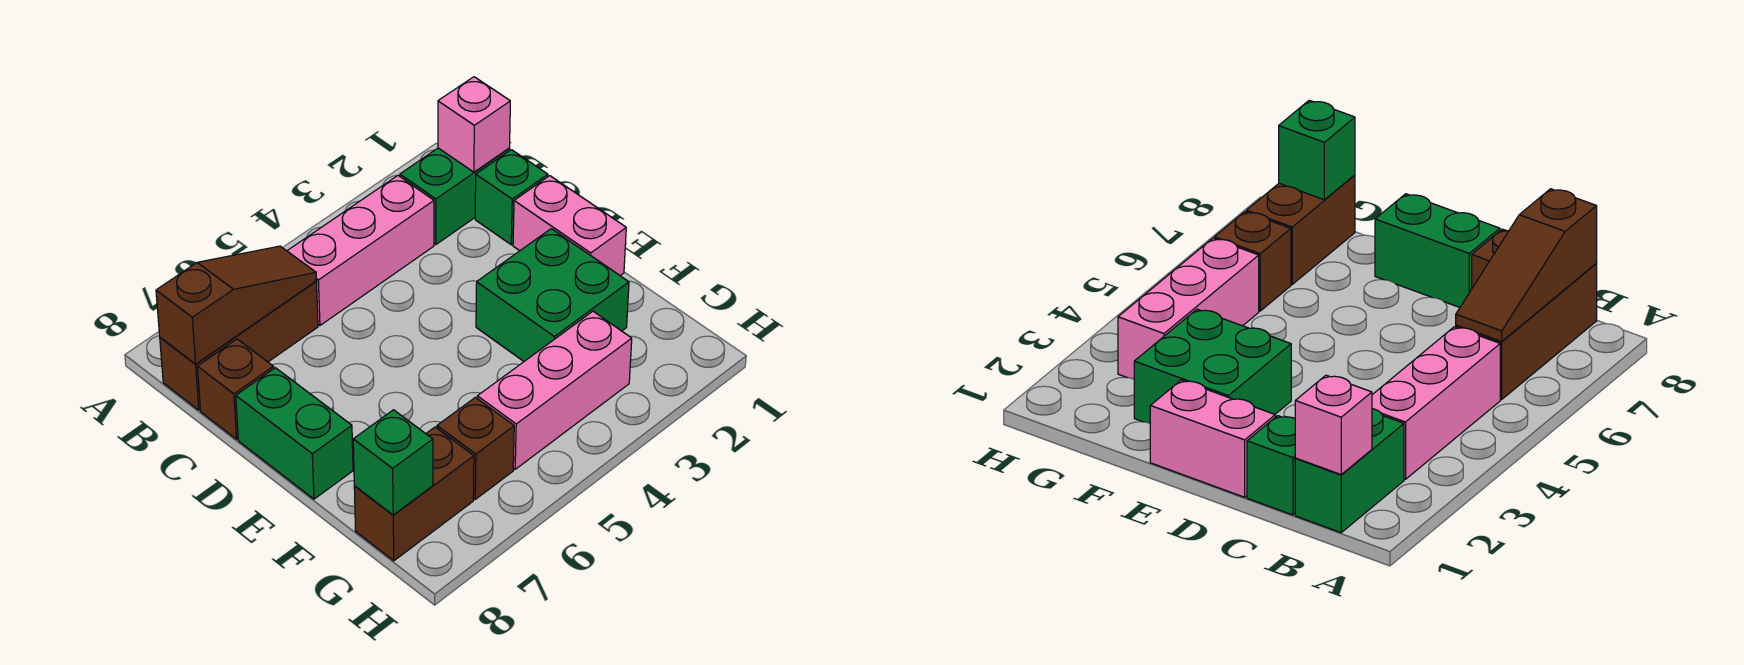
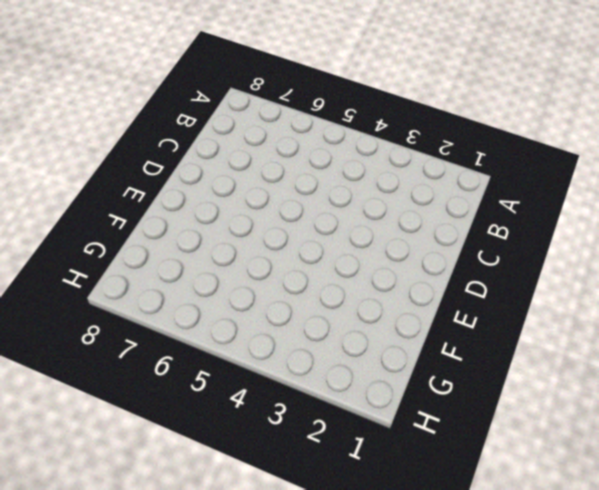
none -> green brick B1:B2 level 1
none -> pink brick B3:B5 level 1
none -> brown brick B6:B8 level 1

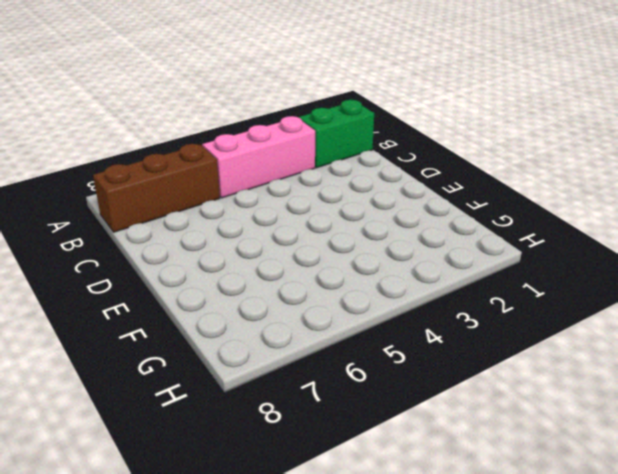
none -> green brick C1 level 1
none -> brown brick C8 level 1
none -> pink brick D1:E1 level 1

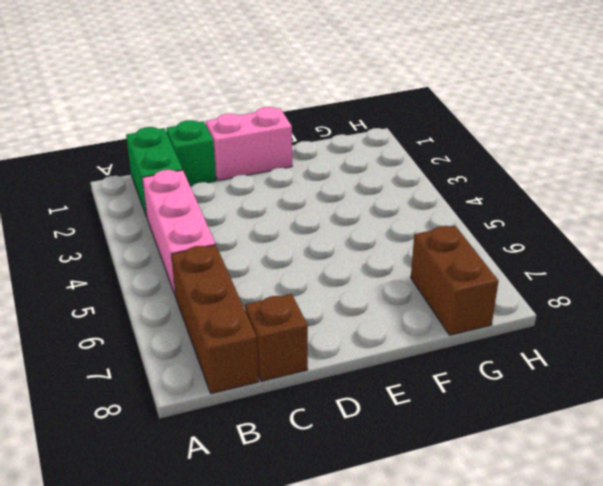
none -> green brick D8:E8 level 1
none -> green brick E2:F3 level 1
none -> pink brick G3:G5 level 1

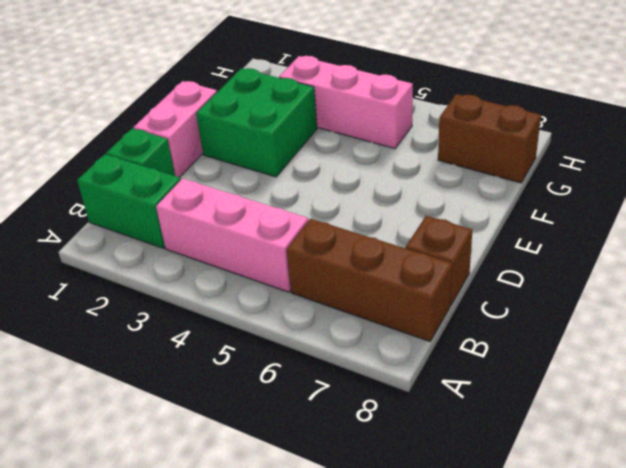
none -> green brick D8:E8 level 1
none -> brown brick G6 level 1
none -> pink brick B1 level 2

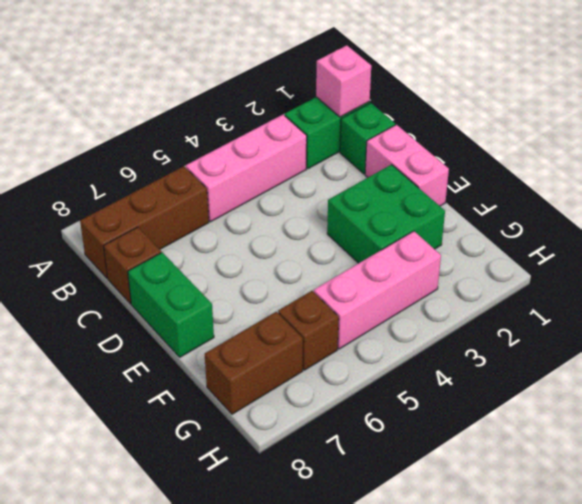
none -> brown slope B6:B8 level 2 top 8
none -> green brick G8 level 2

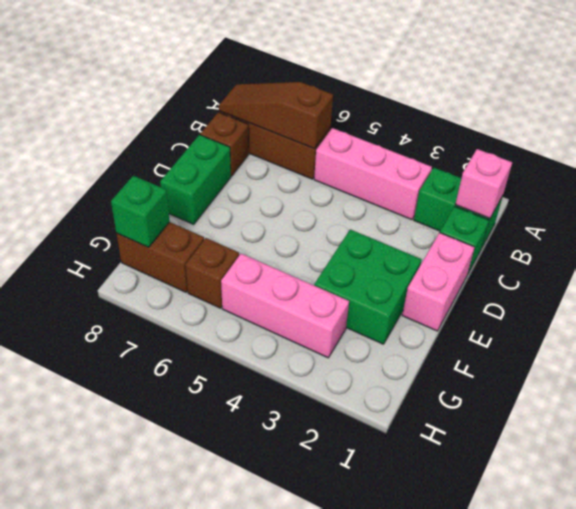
brown slope B6:B8 level 2 top 6 -> brown slope B6:B8 level 2 top 8

